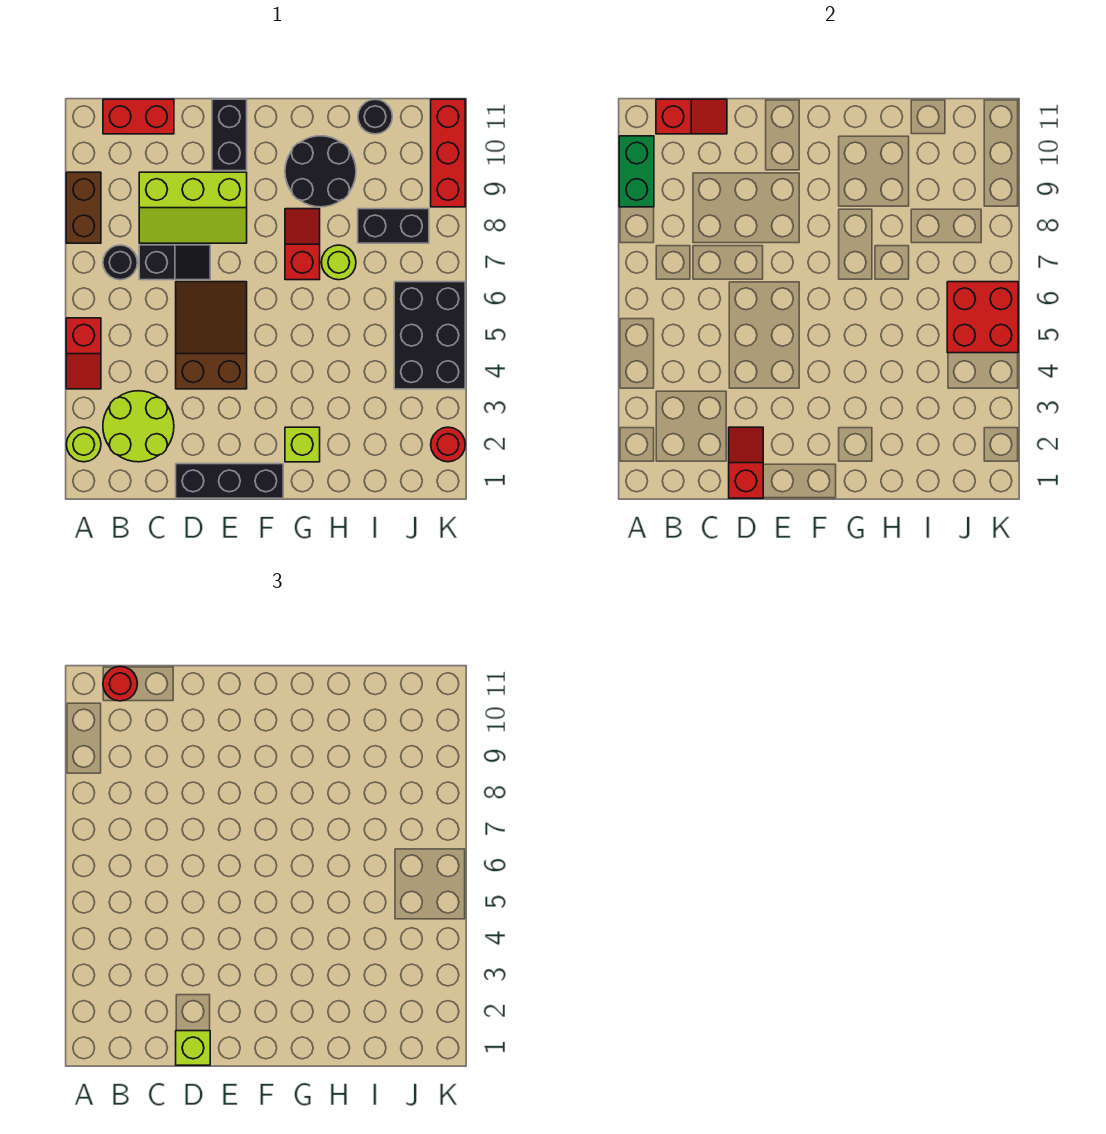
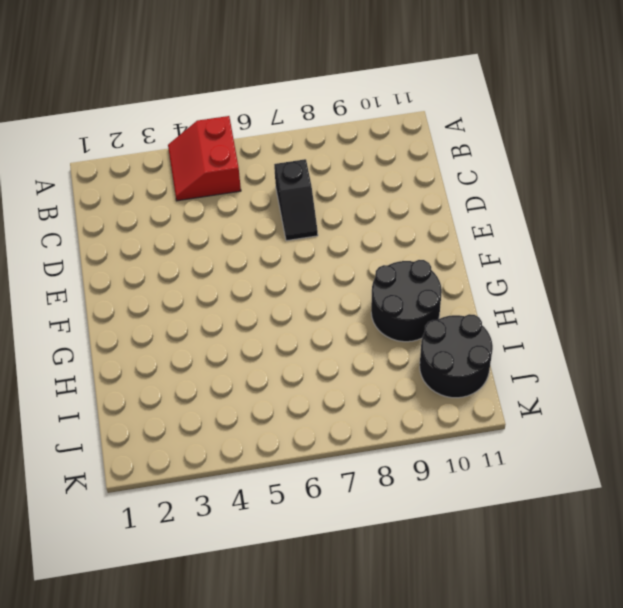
red slope A4:B5 level 1 top 5 -> red slope A4:A5 level 1 top 5
black round brick I10:J11 level 1 -> black round brick I11 level 1
none -> lime round brick A2 level 1
none -> brown brick A8:A9 level 1
none -> lime round brick B2:C3 level 1

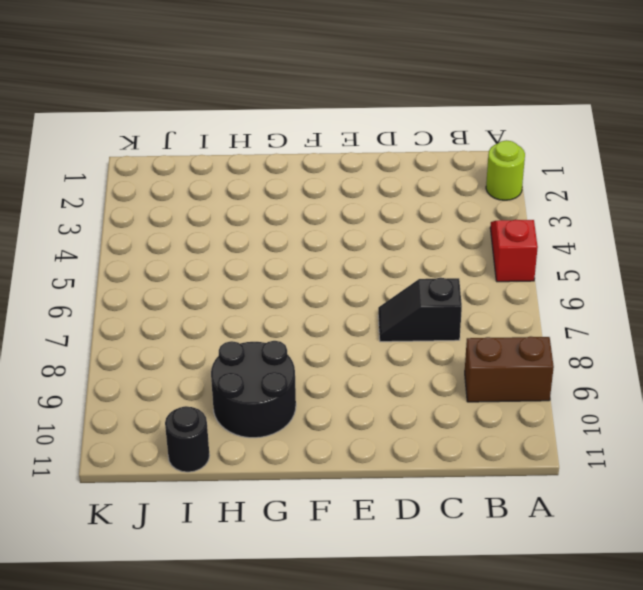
brown brick A9:B9 level 1 -> brown brick A8:A9 level 1
none -> lime round brick B2:C3 level 1
none -> black round brick B7 level 1
none -> red brick B11:C11 level 1

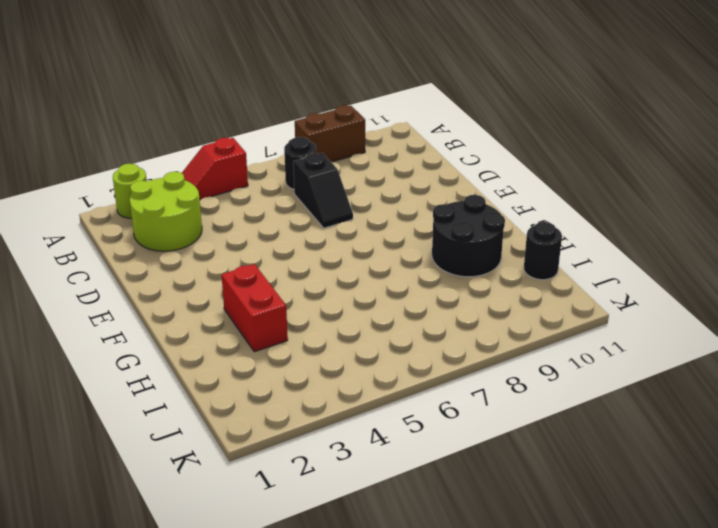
red brick G3:H3 level 1 -> red brick B11:C11 level 1
none -> lime slope C8:E9 level 1 top 9
none -> black brick D1:F1 level 1
none -> brown slope D4:E6 level 1 top 4

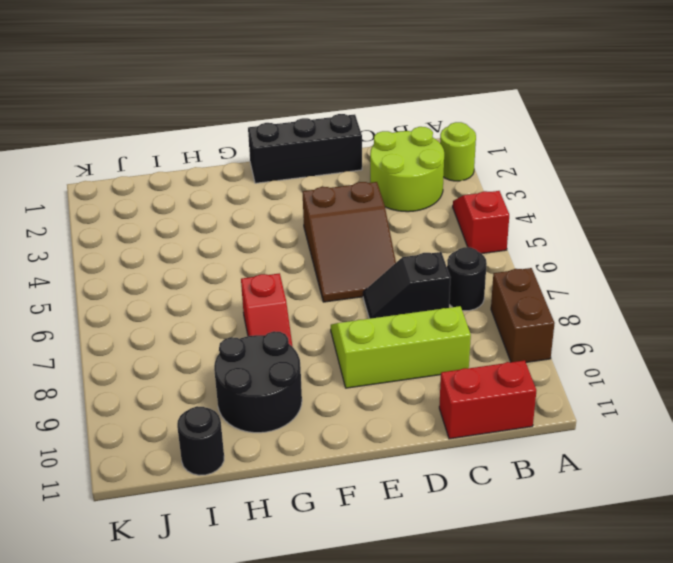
none -> black brick E10:E11 level 1
none -> lime brick G2 level 1
none -> lime round brick H7 level 1

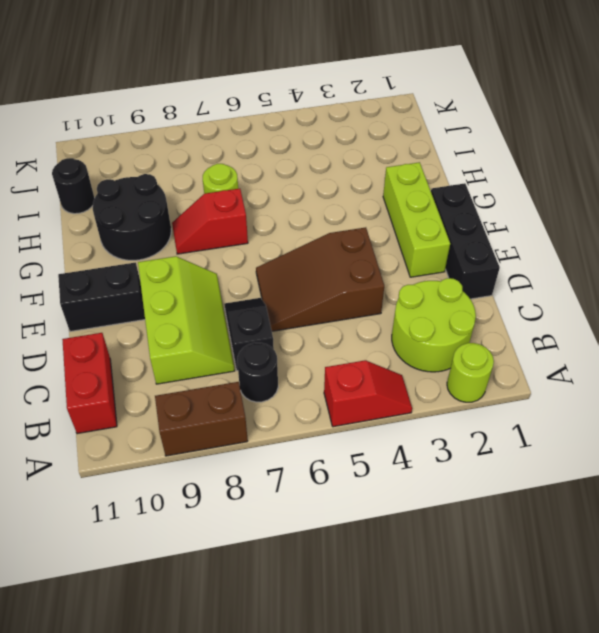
lime brick E2:G2 level 1 -> lime brick G2 level 1
none -> black brick I8:J8 level 1
none -> black brick J4:K6 level 1
none -> red round brick K2 level 1

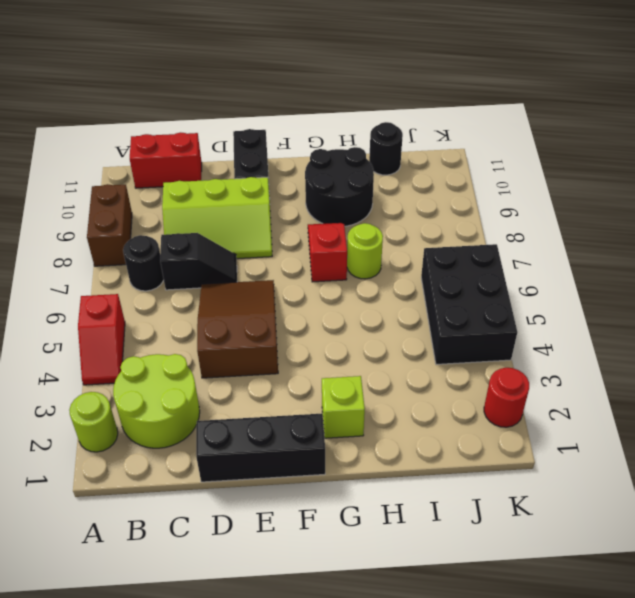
none -> black brick I8:J8 level 1
none -> red brick K9:K11 level 1
none -> green brick A9:A10 level 2

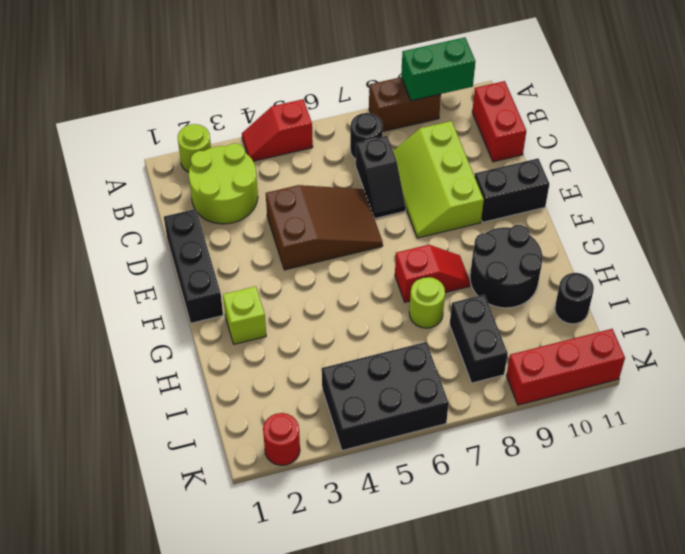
none -> red slope B11:C11 level 2 top B
none -> red slope D1:D2 level 2 top 1
none -> red brick J5:K6 level 2

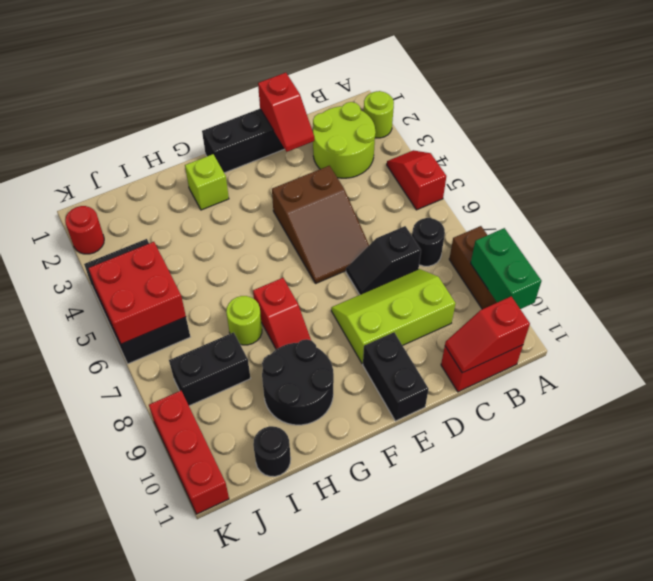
none -> red round brick B11 level 3
none -> lime brick D1 level 3

